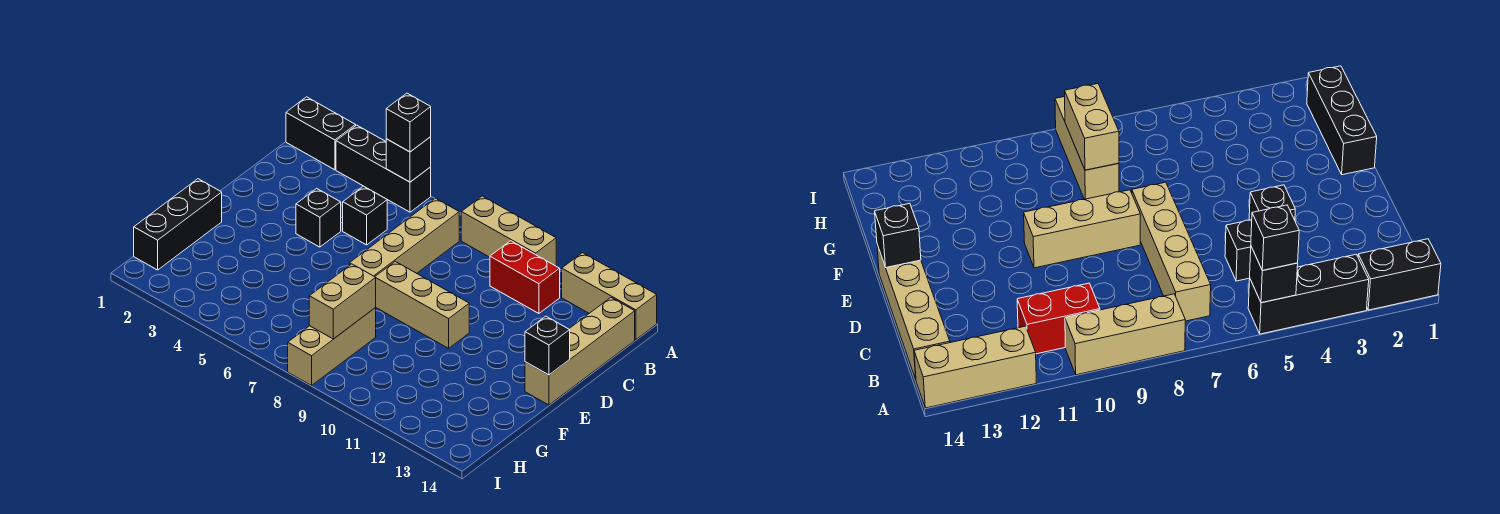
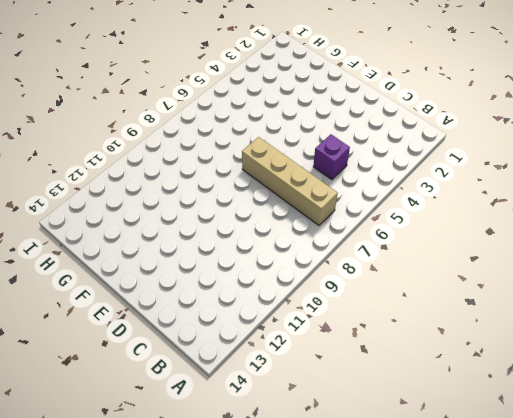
purple brick C5 level 1 -> black brick C5 level 1
none -> black brick A1:A2 level 1
none -> black brick A3:A5 level 1
none -> tan brick A8:A10 level 1

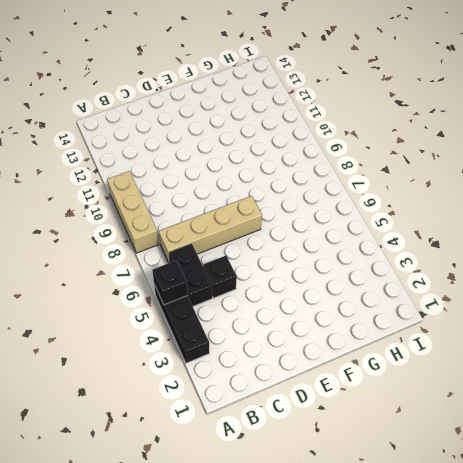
black brick B5:B6 level 1 -> black brick A1:A2 level 1
none -> tan brick A12:A14 level 1
none -> red brick B10:B11 level 1
none -> tan brick B14:E14 level 1

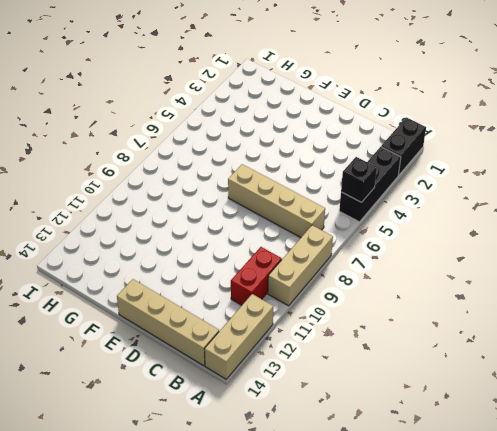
none -> black brick C5 level 1
none -> black brick D4 level 1
none -> tan brick E8:E10 level 1

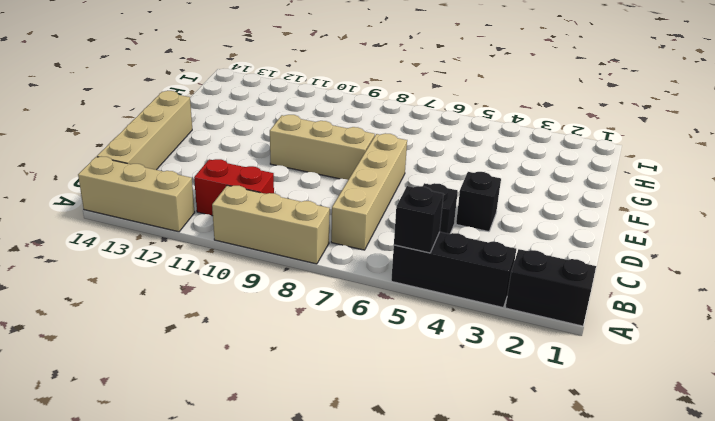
none -> black brick F1:H1 level 1
none -> tan brick G8:I8 level 1
none -> black brick E14 level 2

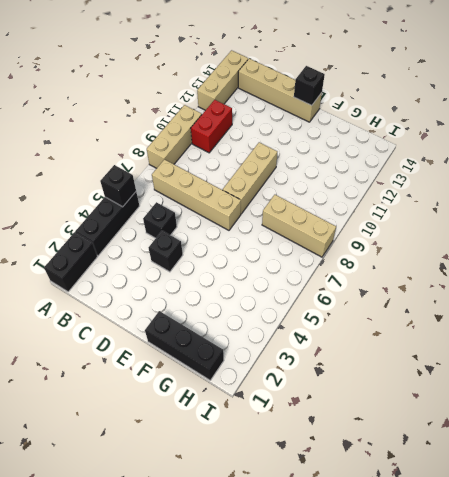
none -> tan brick G8:H8 level 2
none -> black brick A5 level 3

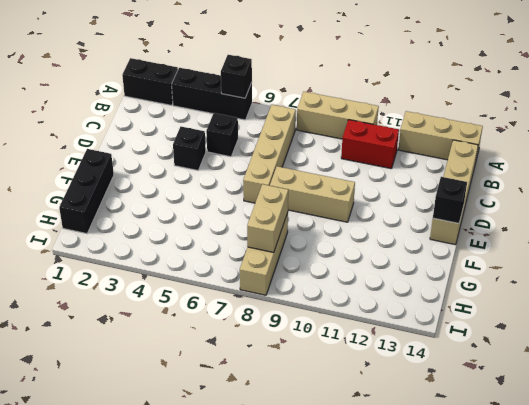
none -> black brick A5 level 3

